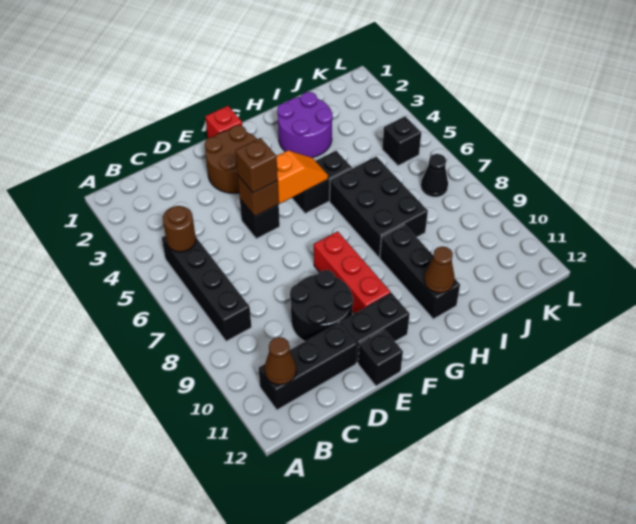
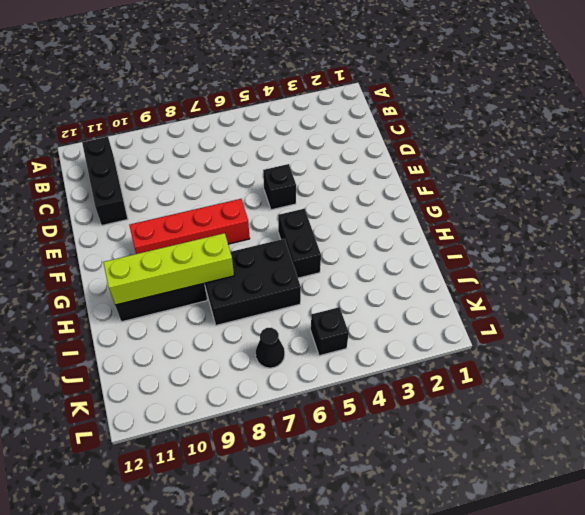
red brick F7:F10 level 1 -> red brick F8:F10 level 1
lime brick H8:H11 level 2 -> brown cone H11 level 2
none -> black brick B5:B8 level 1
none -> black round brick D9:E10 level 1
none -> brown round brick E2:F3 level 1

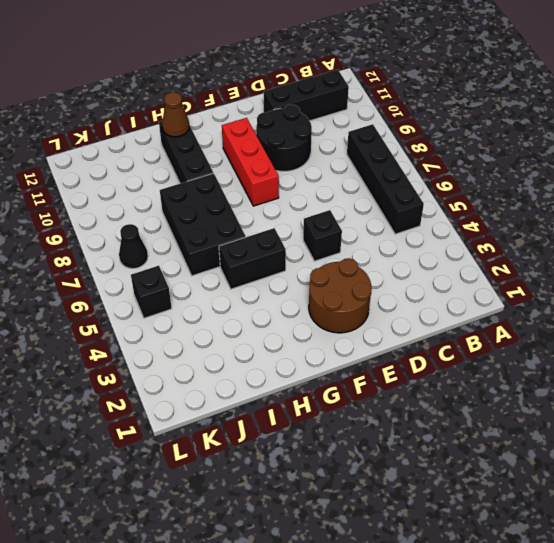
none -> black brick E11:F11 level 1
none -> black brick E12 level 1
none -> red brick F1 level 1

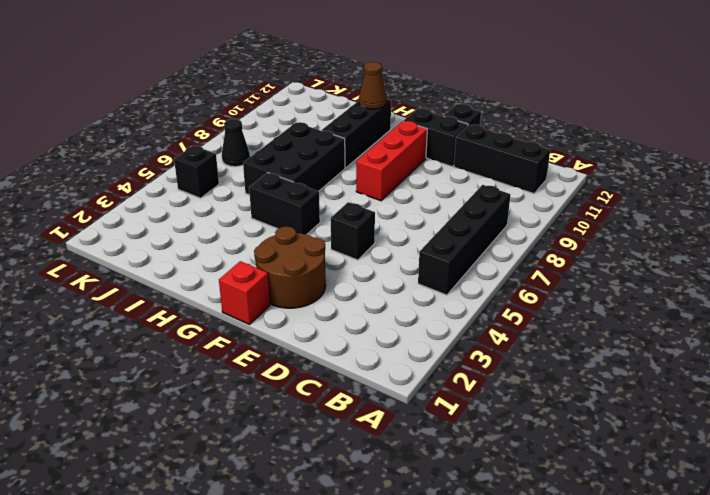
none -> black round brick D9:E10 level 1
none -> purple round brick H2:I3 level 1
none -> brown round brick B5 level 2

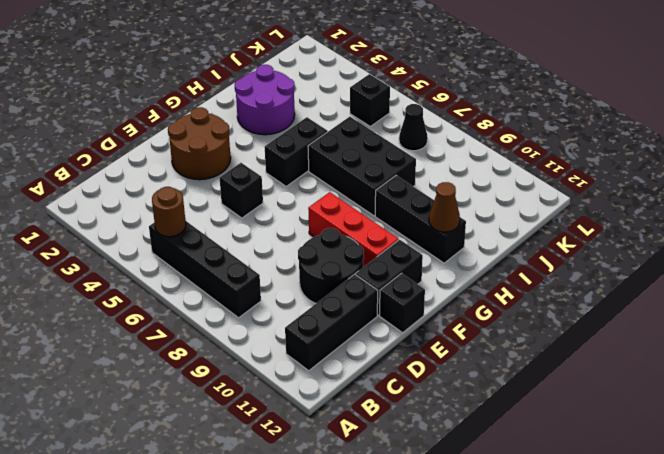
none -> red brick F1 level 1
none -> brown cone B11 level 2
none -> brown brick E5 level 2

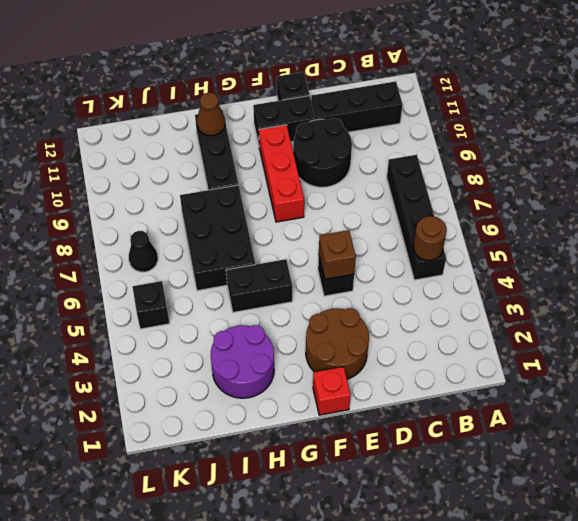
none -> brown cone B11 level 2
none -> orange slope F5:G5 level 2 top F
none -> brown brick E5 level 3

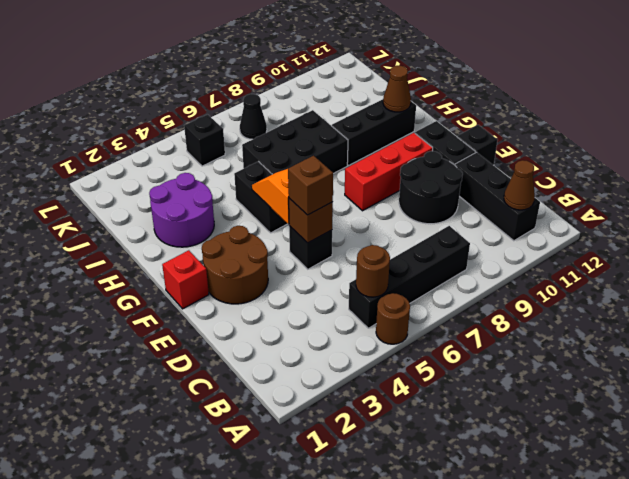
brown round brick A5 level 1 -> none

